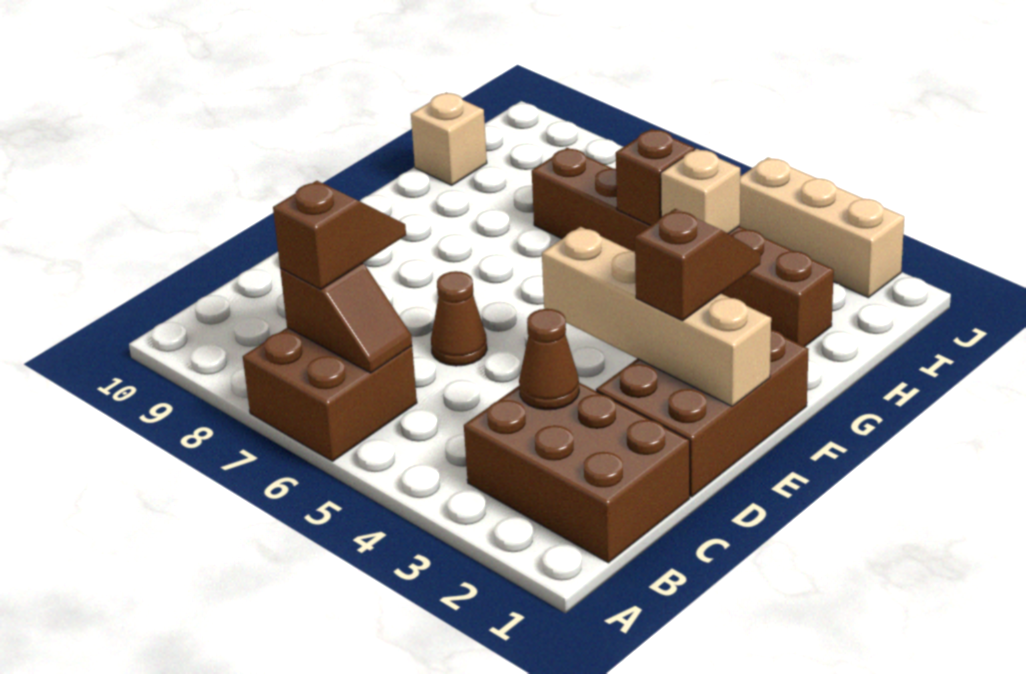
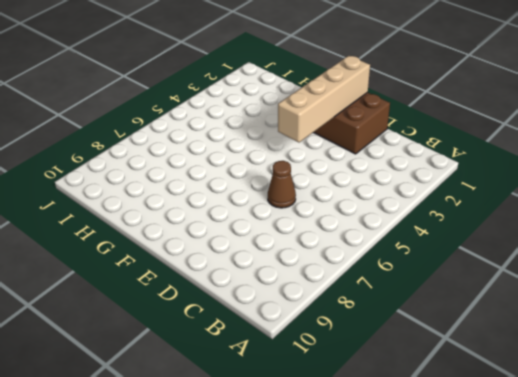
none -> brown brick A6:B7 level 1
none -> brown brick B1:C3 level 1
none -> brown brick H2:H7 level 1

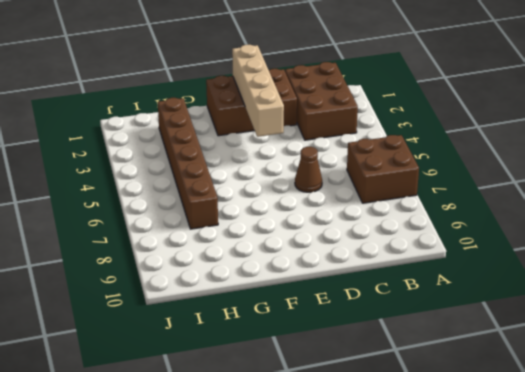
none -> tan brick H10 level 1
none -> tan brick J2:J4 level 1
none -> brown slope B6:B7 level 2 top 7

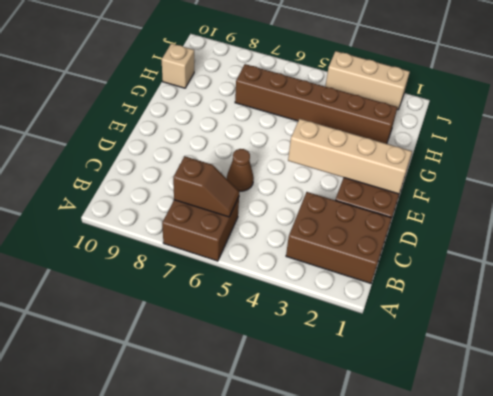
none -> brown cone C3 level 2
none -> tan brick H4 level 2
none -> brown brick H5 level 2

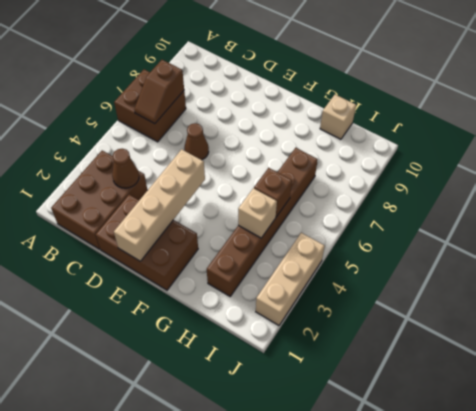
none -> brown slope B7:C7 level 3 top B
none -> brown slope E2:F2 level 3 top E

